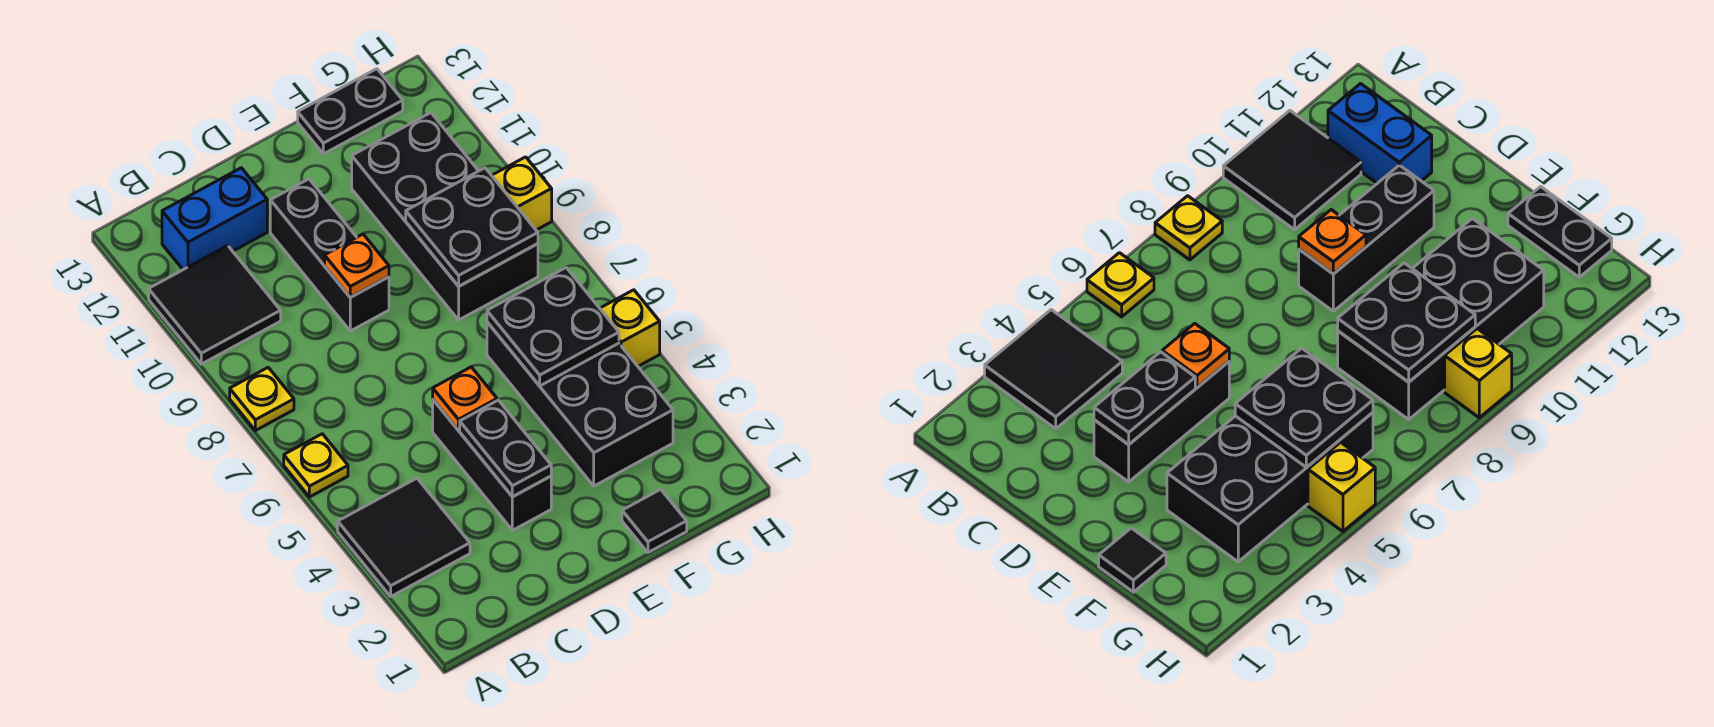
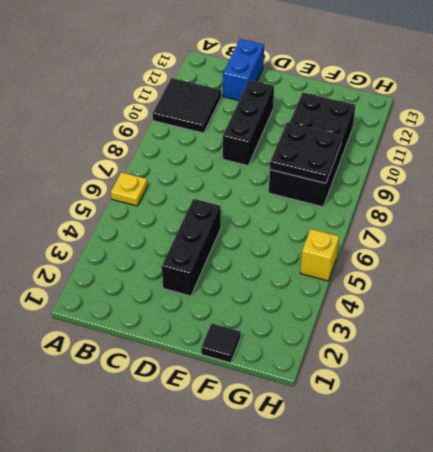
blue brick C12:C13 level 1 -> blue brick B12:C12 level 1
none -> black tile A3:B4 level 1
none -> yellow plate A8 level 1
none -> black brick F3:G6 level 1

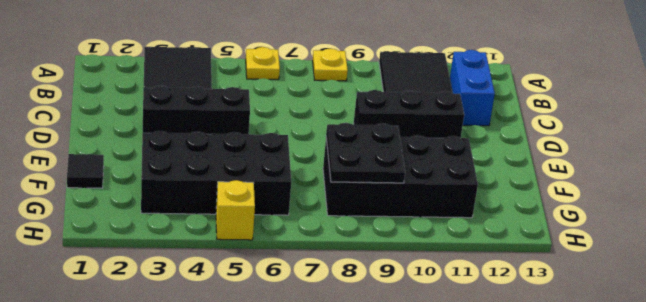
none -> black plate F13:G13 level 1
none -> yellow brick H9 level 1
none -> black plate D3:D4 level 2

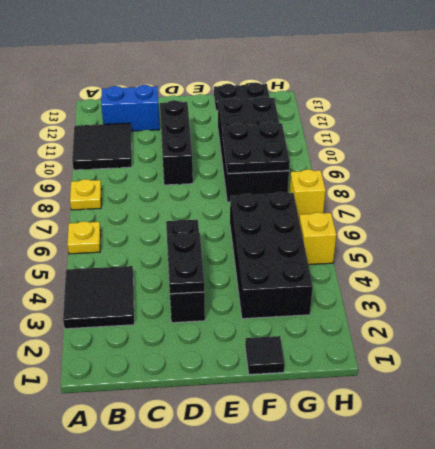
yellow brick H7 level 1 -> yellow brick H9 level 1
none -> orange plate D5 level 2
none -> orange plate D9 level 2
none -> black plate F5:G6 level 2

